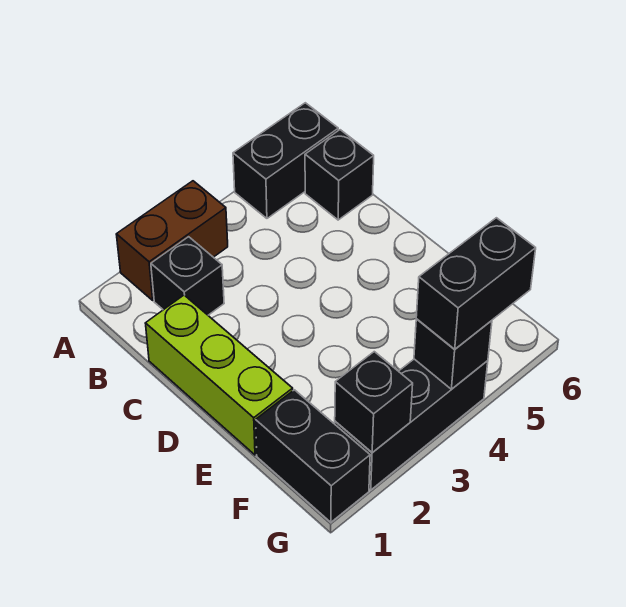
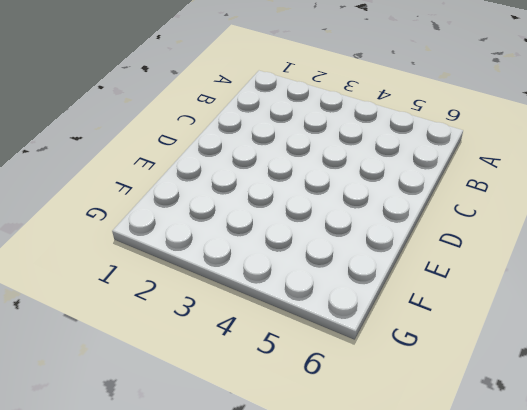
none -> brown brick A2:A3 level 1
none -> black brick A5:A6 level 1

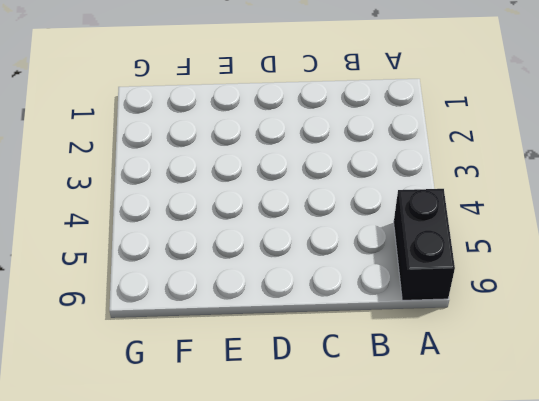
none -> brown brick A2:A3 level 1
none -> black brick B2 level 1

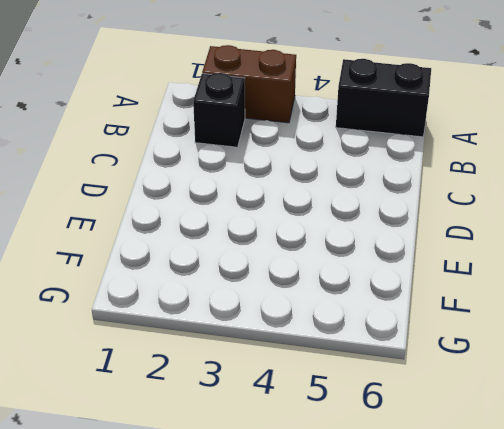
none -> black brick B6 level 1
none -> lime brick C1:E1 level 1

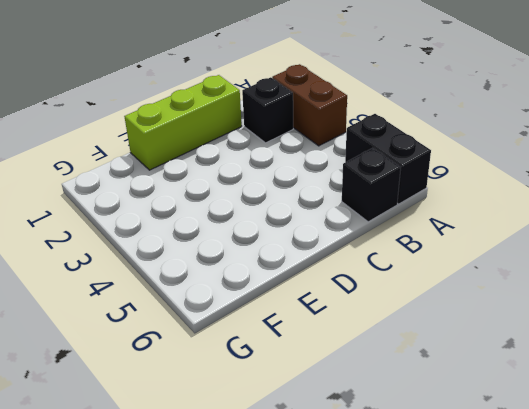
none -> black brick F1:G1 level 1
none -> black brick G2:G4 level 1

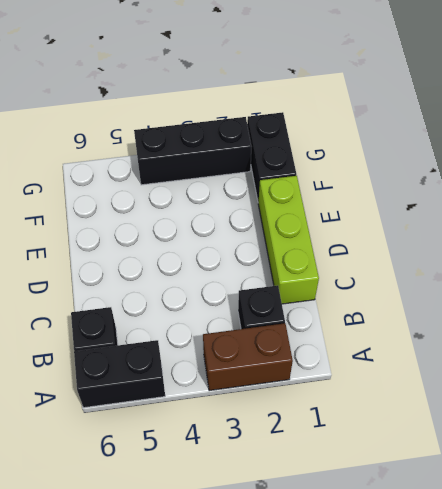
none -> black brick G2 level 2
none -> black brick G4 level 2

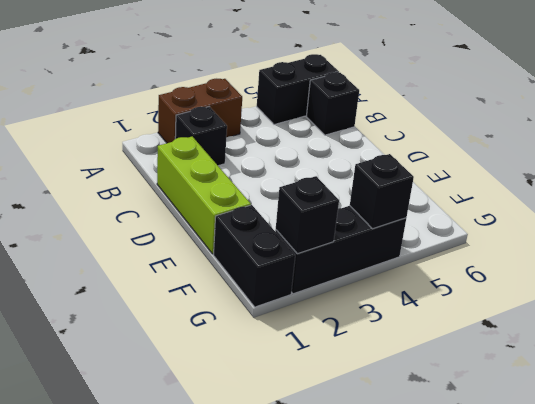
none -> black brick G4:G5 level 3

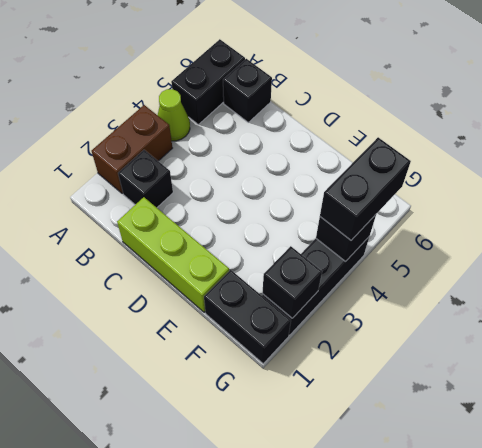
lime cone A4 level 1 -> none

